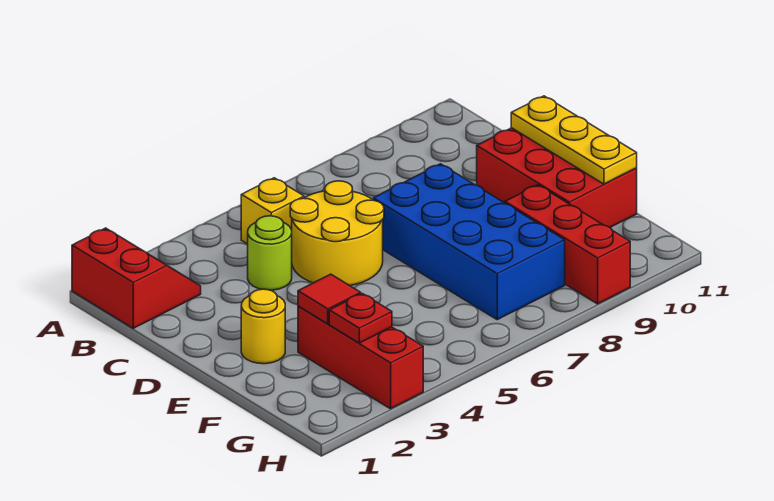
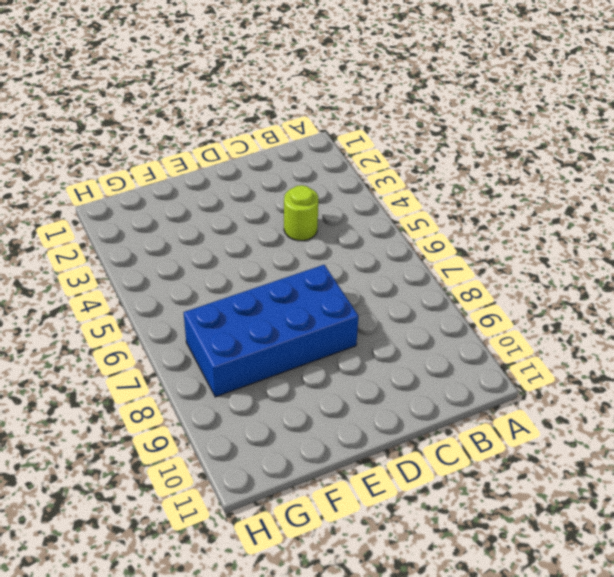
none -> red slope A1:B2 level 1 top 1
none -> yellow brick B5 level 1
none -> yellow round brick C5:D6 level 1

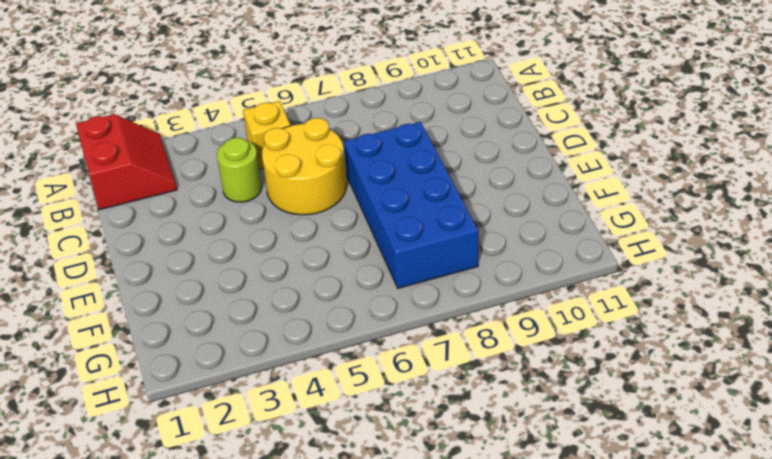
none -> red brick D10:F11 level 1
none -> yellow round brick E2 level 1
none -> red brick F3:H3 level 1

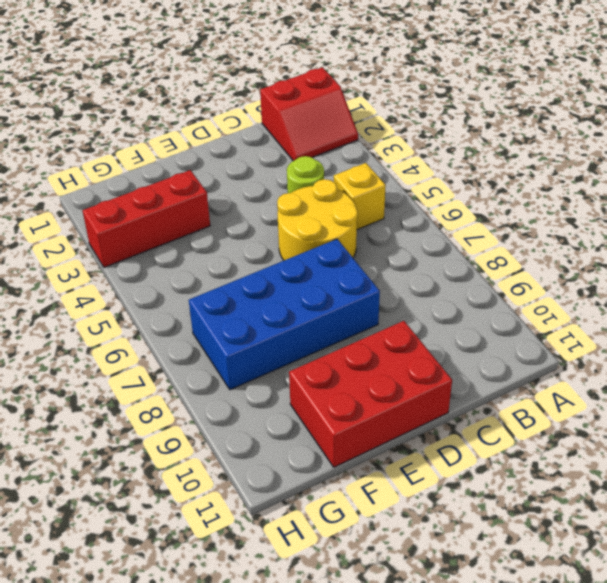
none -> yellow round brick E2 level 1
none -> red brick F9:H9 level 1
none -> yellow plate D11:F11 level 2

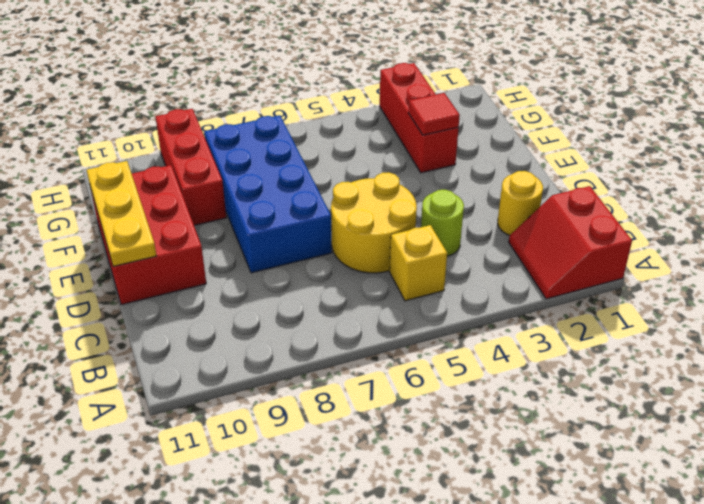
yellow round brick C2 level 1 -> yellow round brick E2 level 1
none -> red plate G3 level 2

